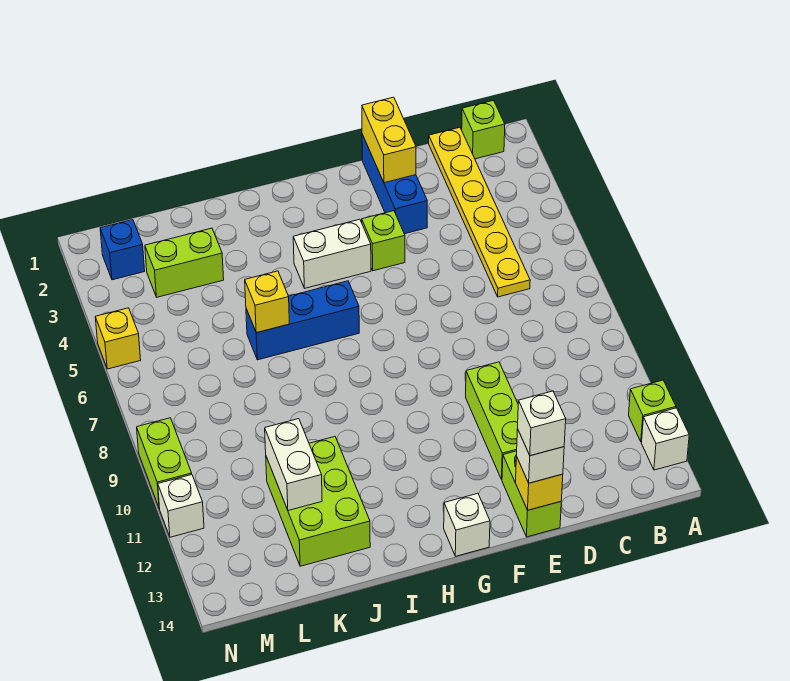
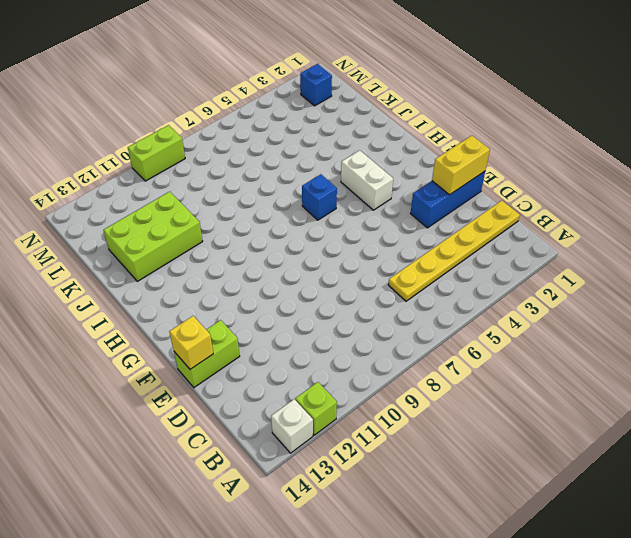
blue brick H6 level 1 -> blue brick H6:J6 level 1
none -> lime brick B1 level 1
none -> lime brick E10:E12 level 1
none -> lime brick F4 level 1

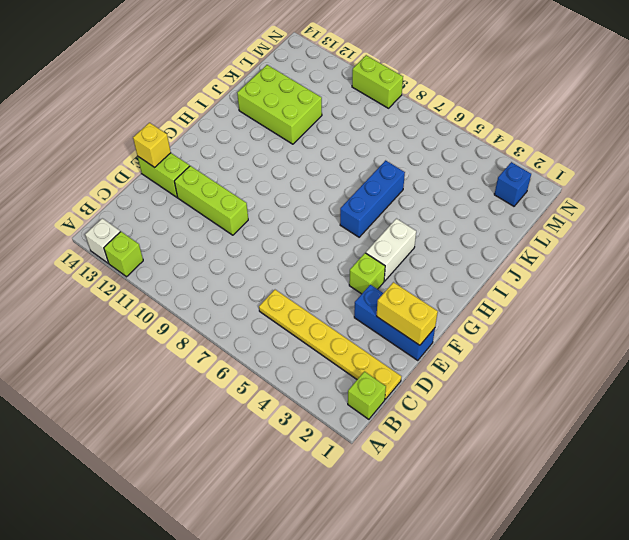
none -> white brick G14 level 1
none -> lime brick K3:L3 level 1
none -> yellow brick N5 level 1

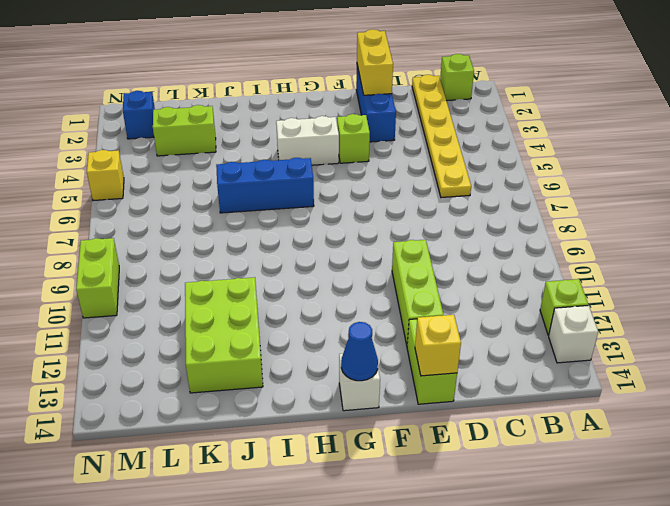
blue cone G14 level 2 -> none
none -> white brick N11 level 1
none -> yellow brick J6 level 2
none -> white brick K11:K12 level 2

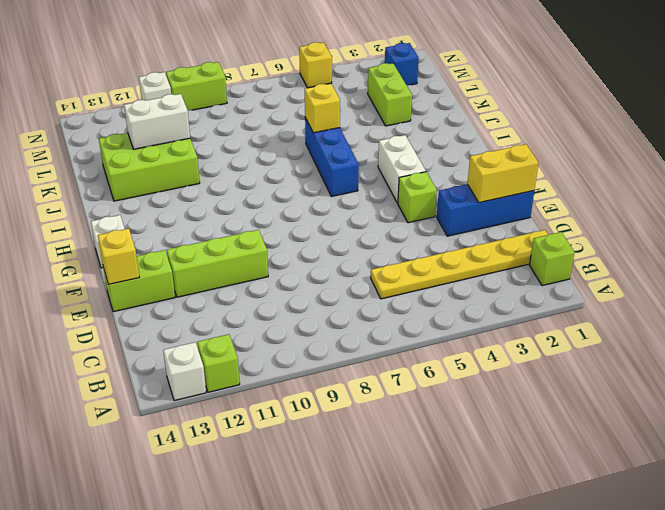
none -> white brick E14 level 3
none -> white brick E14 level 4

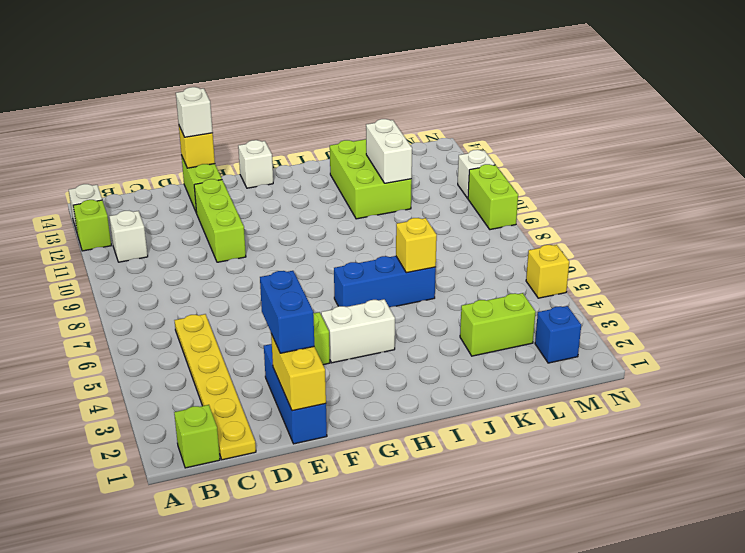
white brick B11 level 1 -> white brick E14 level 4
blue brick E2:E3 level 3 -> none

